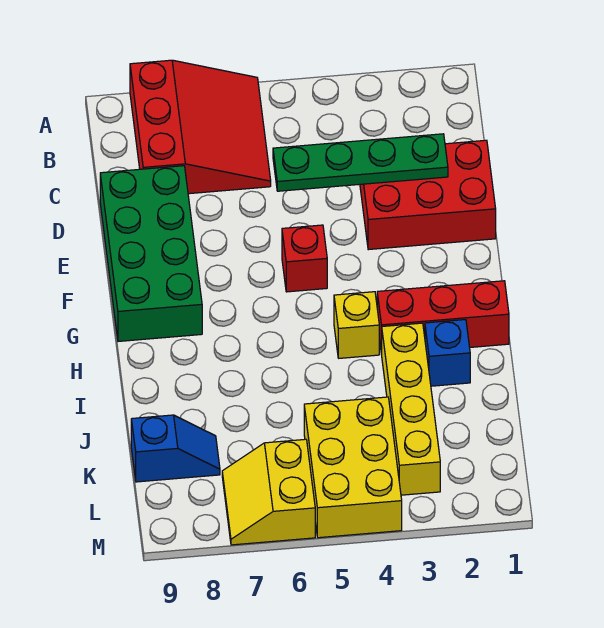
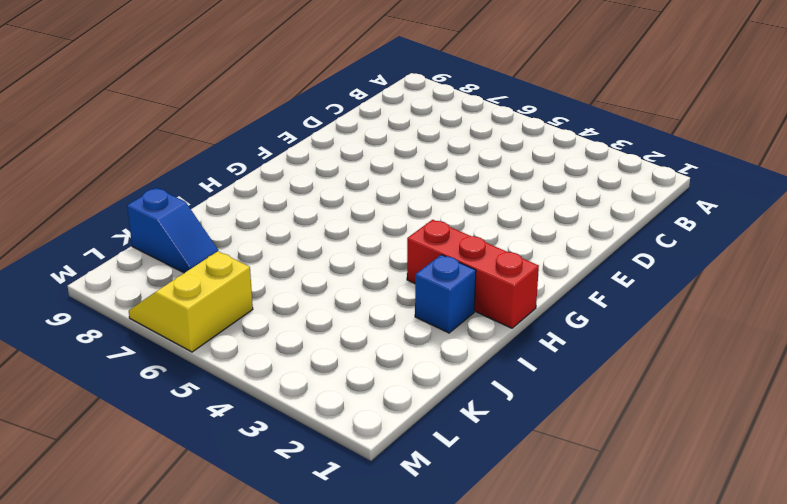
none -> red slope A6:C8 level 1 top 8
none -> red brick D1:E3 level 1
none -> green brick D8:G9 level 1

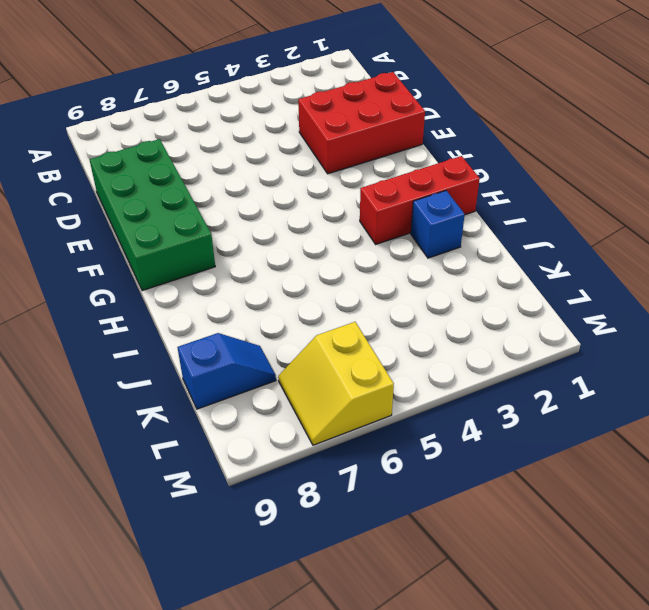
none -> red slope A6:C8 level 1 top 8
none -> red brick F5 level 1
none -> yellow brick H4 level 1

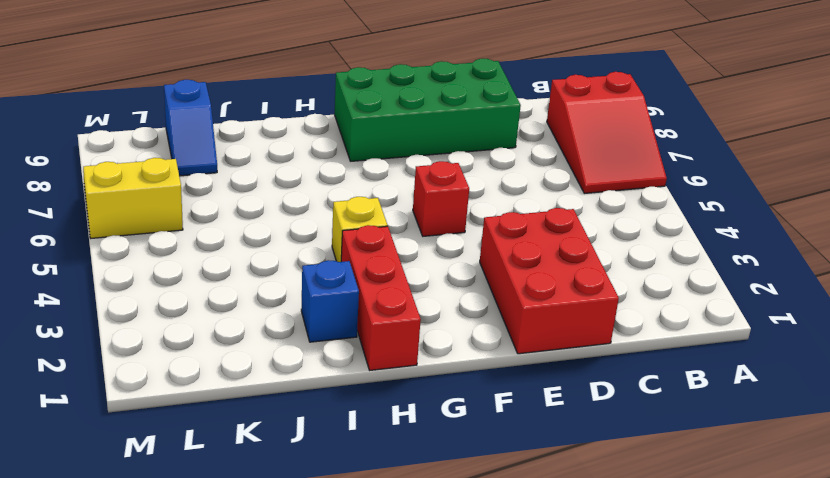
red slope A6:B8 level 1 top 8 -> red slope A6:C8 level 1 top 8
none -> yellow brick I3:L3 level 1
none -> yellow brick K4:M5 level 1
none -> green plate D2:D5 level 2

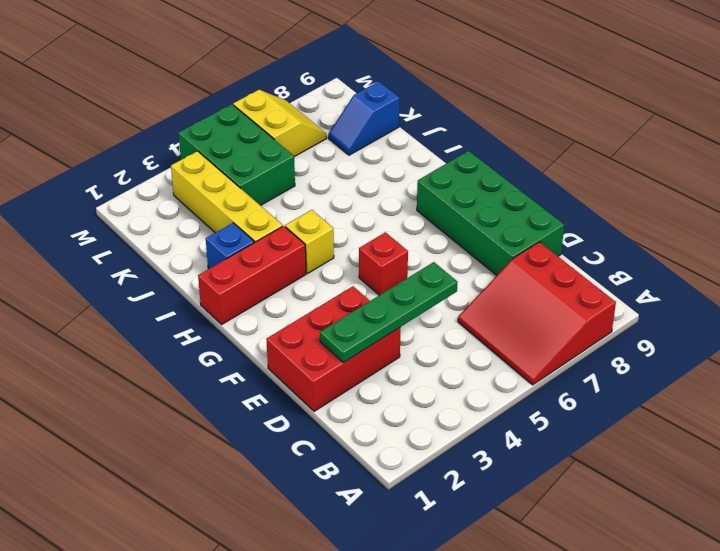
green brick K4:M5 level 1 -> yellow brick K4:M5 level 1

